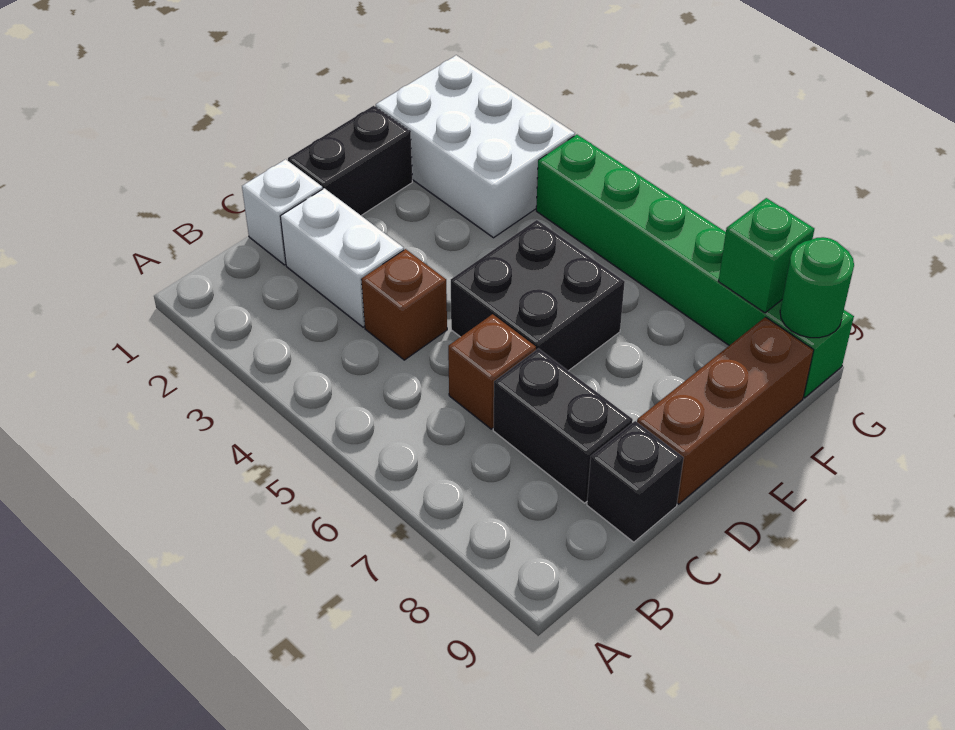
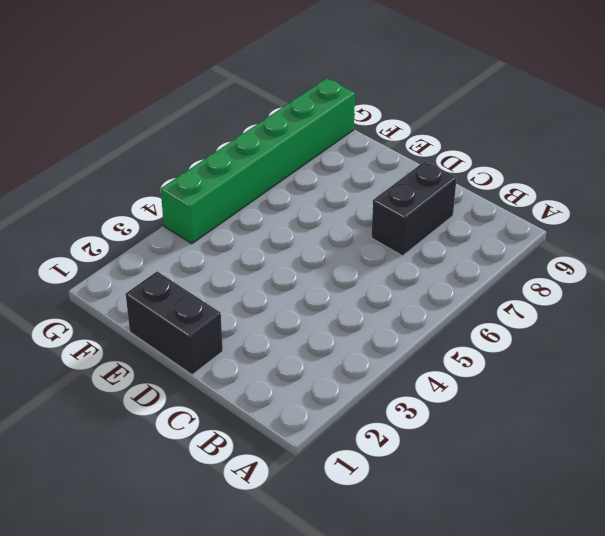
none -> white brick C1 level 1
none -> white brick C2:C3 level 1
none -> brown brick C4 level 1

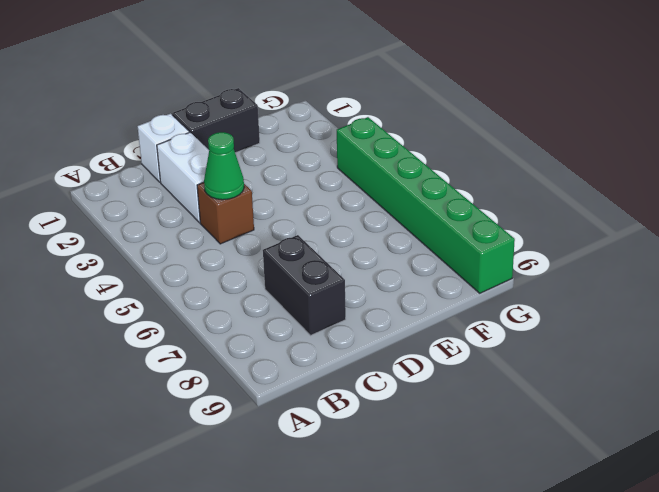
green cone C4 level 2 -> none
none -> brown brick C6 level 1
none -> black brick C9 level 1
none -> black brick D5:E6 level 1

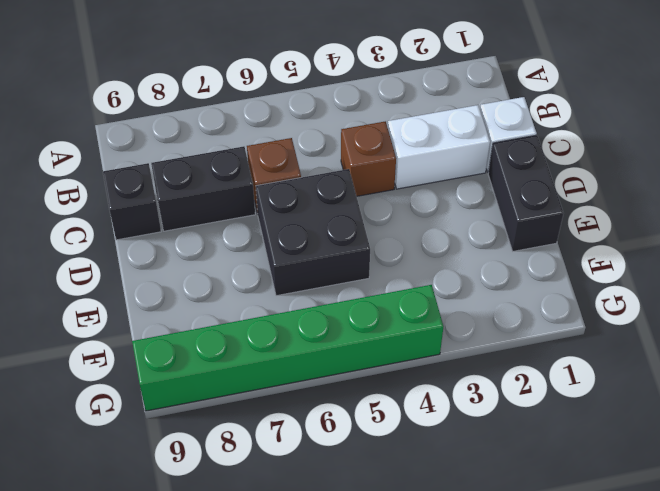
none -> brown brick D9:F9 level 1
none -> white brick F1:G3 level 1
none -> green brick G8 level 2

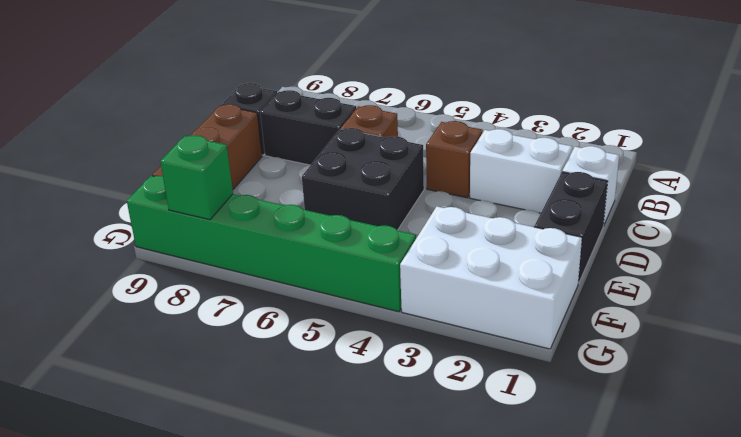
none -> green round brick G9 level 2

